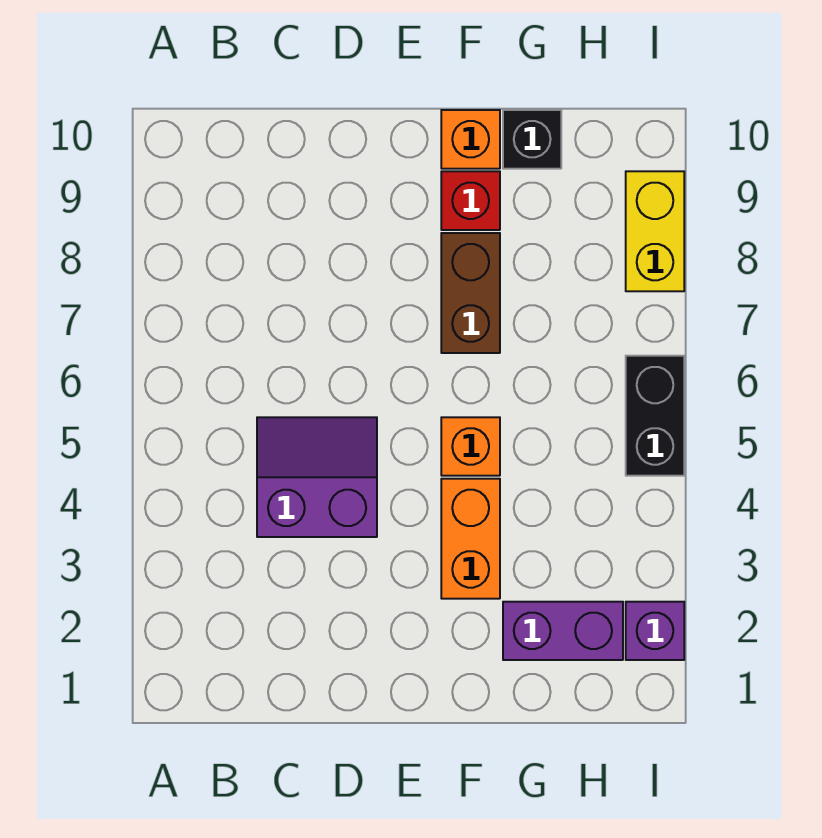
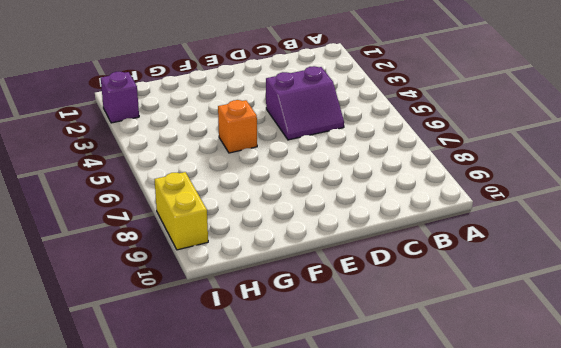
none -> orange brick F3:F4 level 1
none -> brown brick F7:F8 level 1

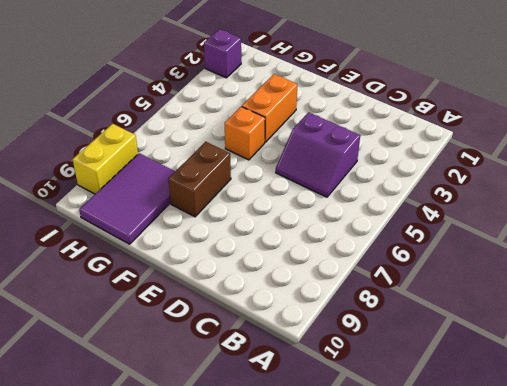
purple tile G8:H10 level 1 -> black brick G10 level 1
none -> red brick F9 level 1
none -> orange brick F10 level 1

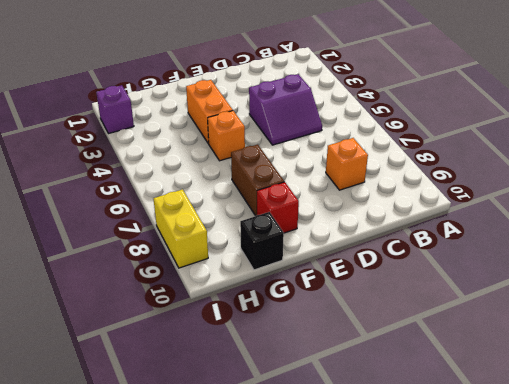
orange brick C8 level 1 -> orange brick F10 level 1
none -> purple brick G2:H2 level 1
none -> black brick I5:I6 level 1

